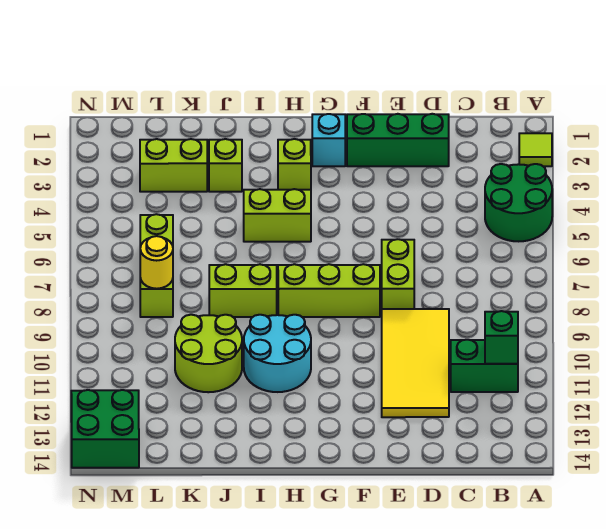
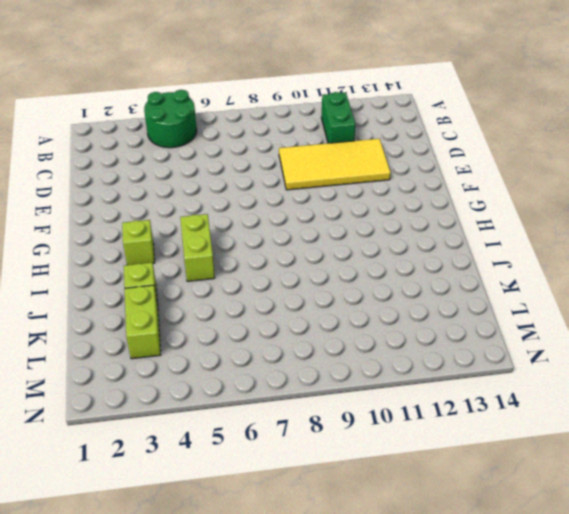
none -> lime tile A2 level 1
none -> green brick D2:F2 level 1
none -> lime brick E7:E8 level 1

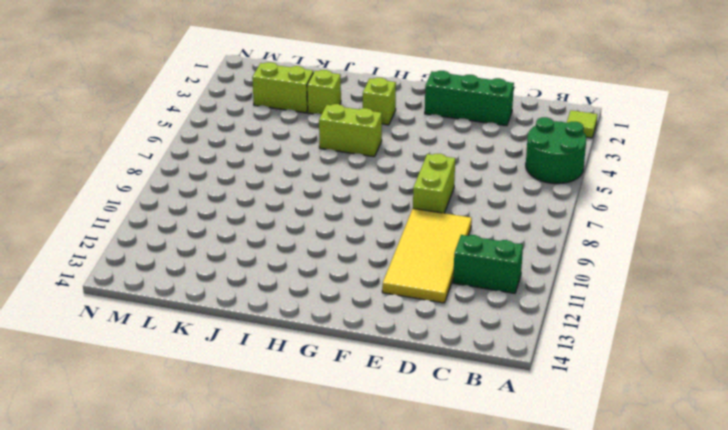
none -> lime brick F8:H8 level 1
none -> cyan brick G2 level 1
none -> cyan round brick H10:I11 level 1

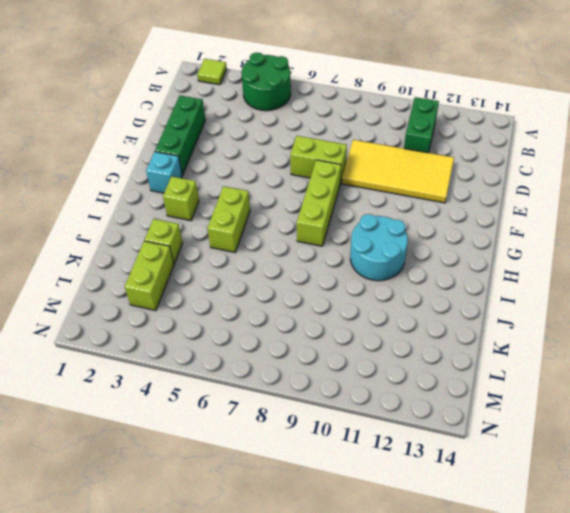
none -> lime brick I8:J8 level 1
none -> lime round brick J10:K11 level 1
none -> lime brick L6:L8 level 1

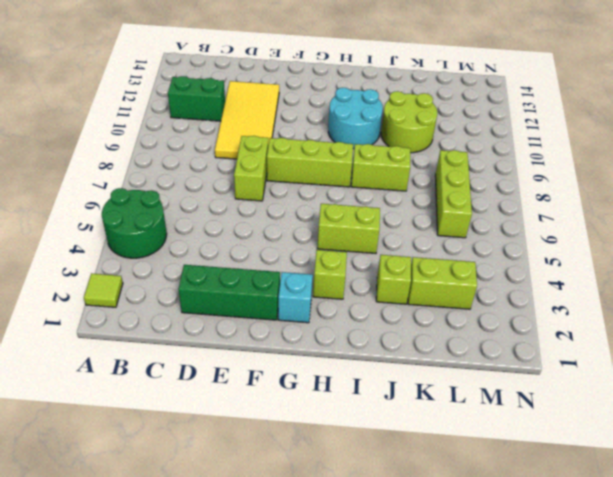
none -> green brick M13:N14 level 1
none -> green brick B11 level 2
none -> yellow round brick L8 level 2

